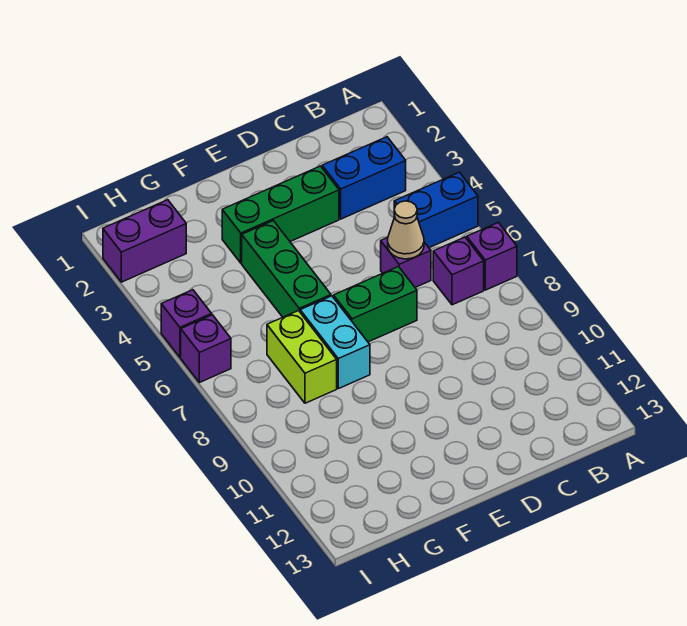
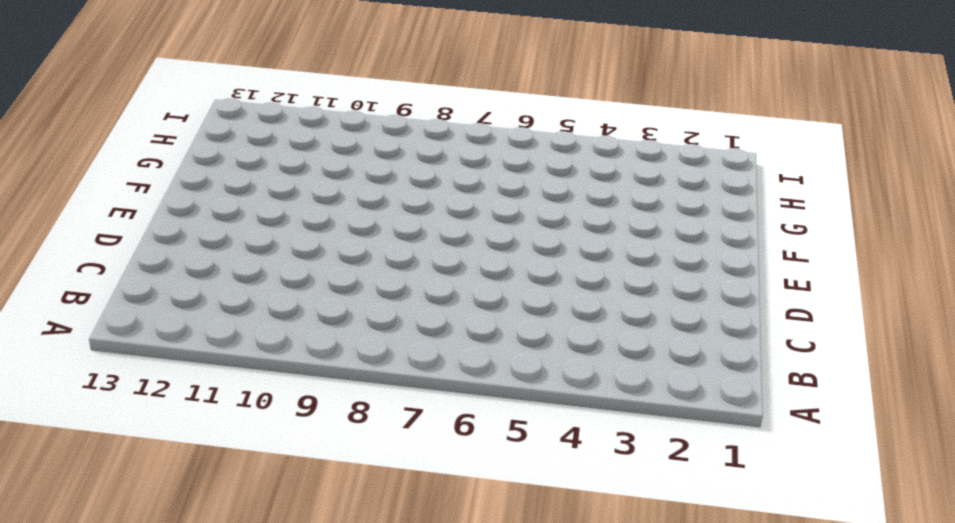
none -> blue brick A5:B5 level 1
none -> purple brick A7 level 1
none -> blue brick B3:C3 level 1

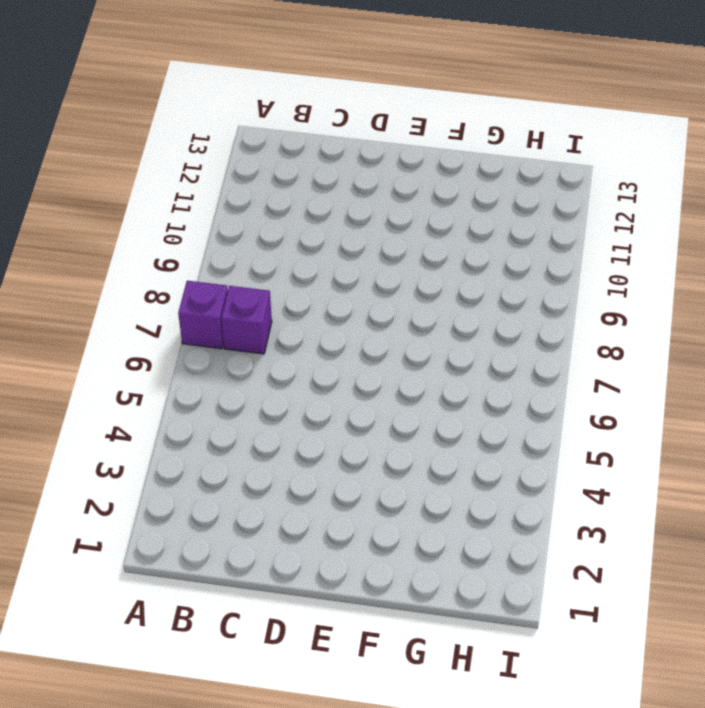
none -> blue brick A5:B5 level 1
none -> blue brick B3:C3 level 1
none -> purple brick C6 level 1

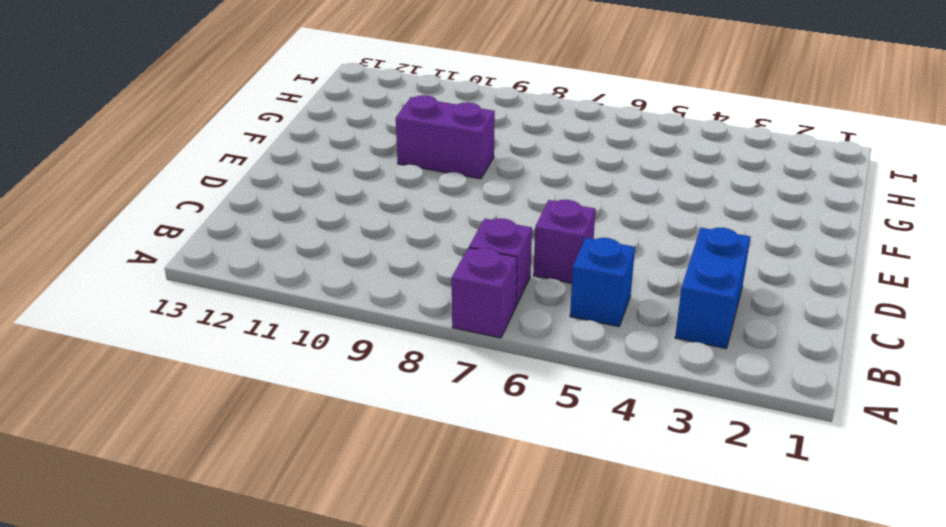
blue brick B5 level 1 -> blue brick A5:B5 level 1
purple brick F9:F10 level 1 -> purple brick H2:I2 level 1
none -> green brick D3:F3 level 1
none -> green brick D7:E7 level 1
none -> green brick F4:F6 level 1

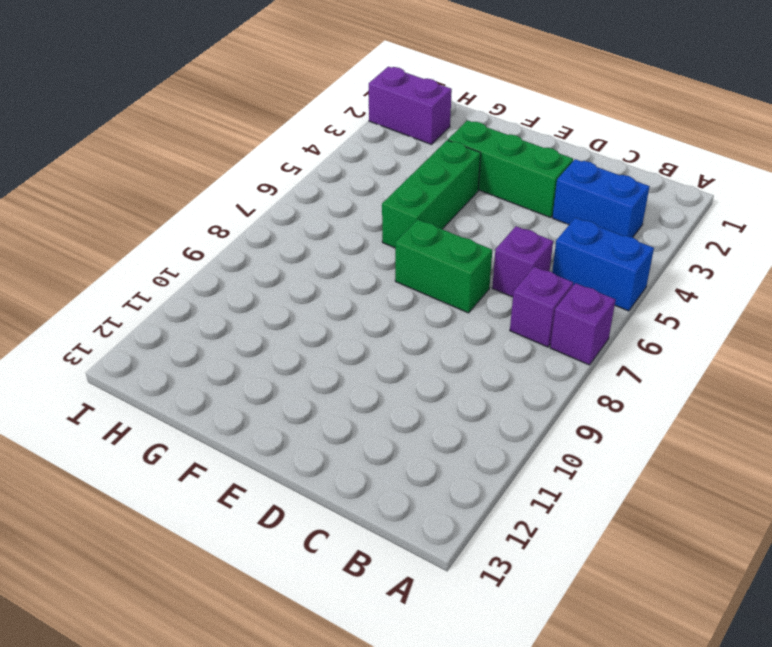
none -> cyan brick F7:F8 level 1
none -> lime brick G7:G8 level 1
none -> purple brick I5 level 1

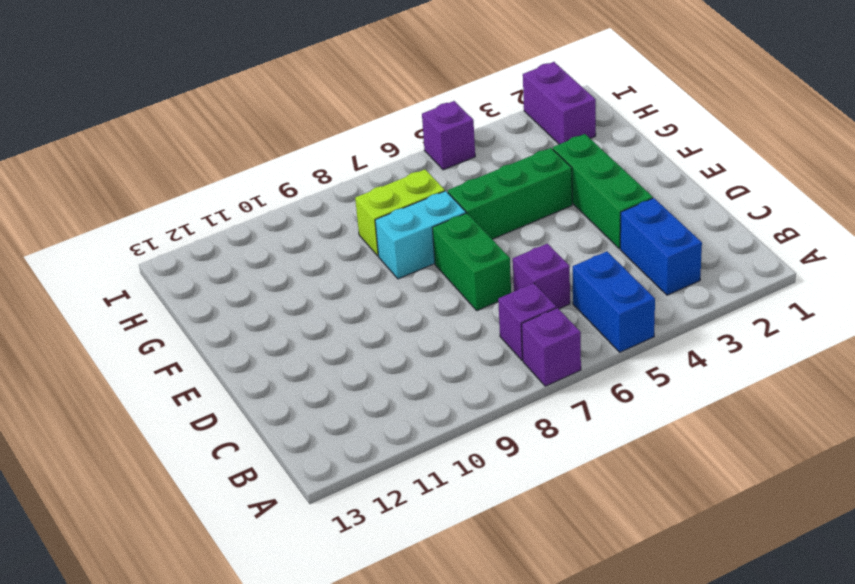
none -> purple brick I6 level 1
none -> tan cone C6 level 2

